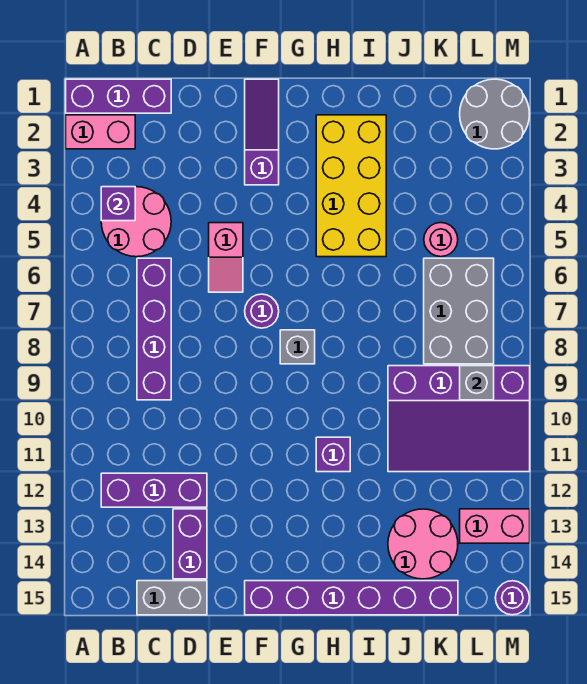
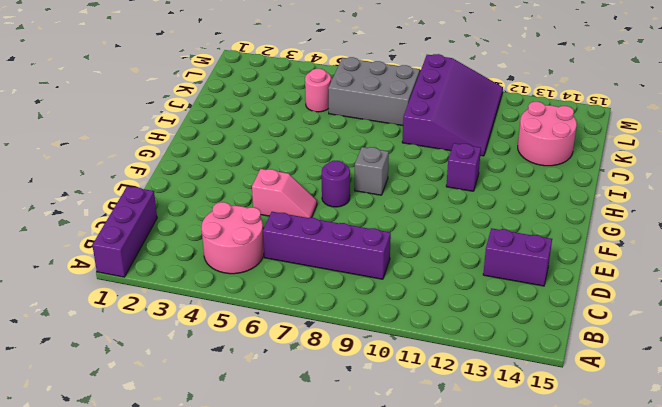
none -> pink brick A2:B2 level 1
none -> purple brick B12:D12 level 1
none -> grey brick C15:D15 level 1

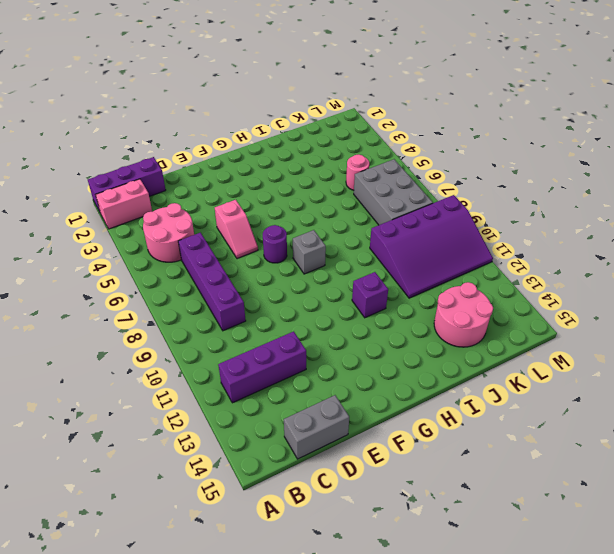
none -> purple brick D13:D14 level 1
none -> purple slope F1:F3 level 1 top 3
none -> purple brick F15:K15 level 1

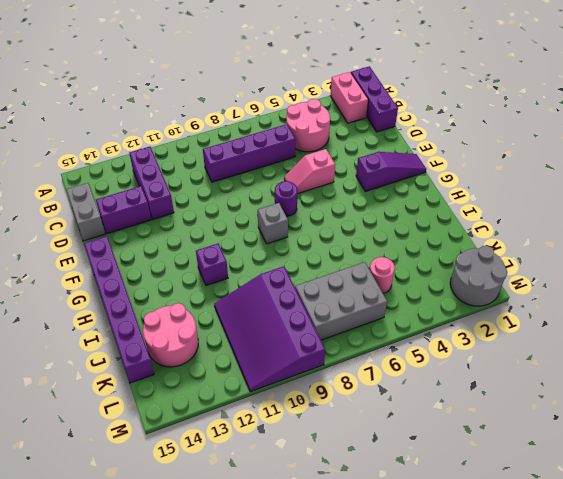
none -> yellow brick H2:I5 level 1
none -> pink brick L13:M13 level 1
none -> purple round brick M15 level 1

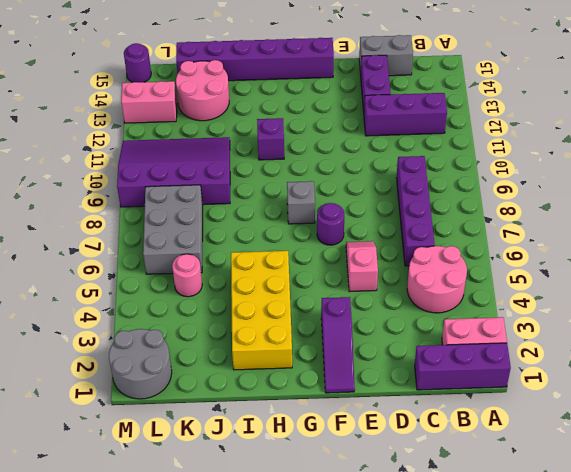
none -> purple brick B4 level 2
none -> grey brick L9 level 2

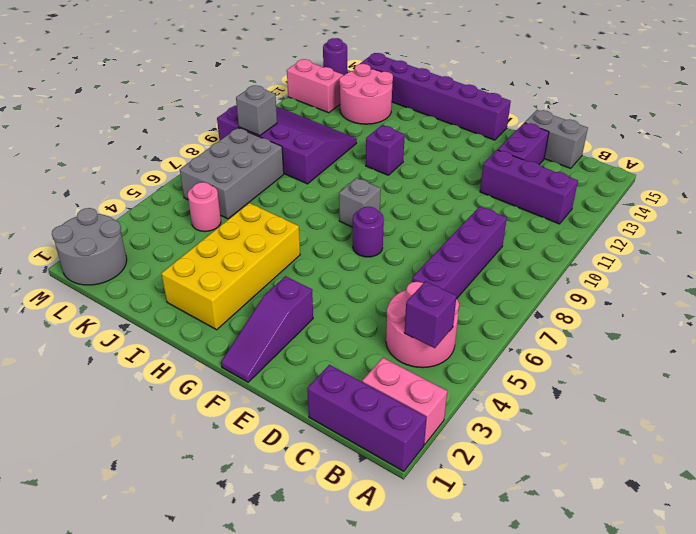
none -> pink slope E5:E6 level 1 top 5

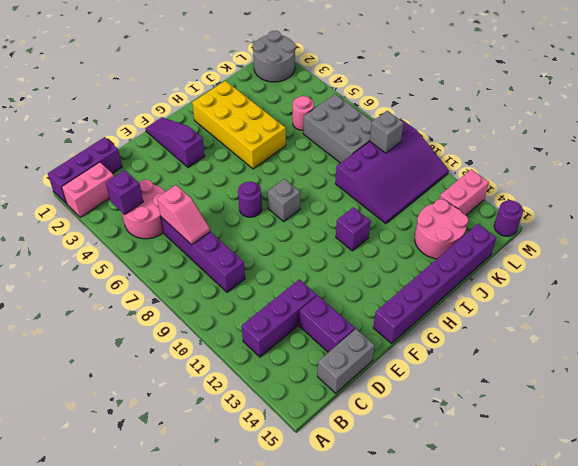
pink slope C6:C7 level 2 top 6 -> pink slope E5:E6 level 1 top 5

